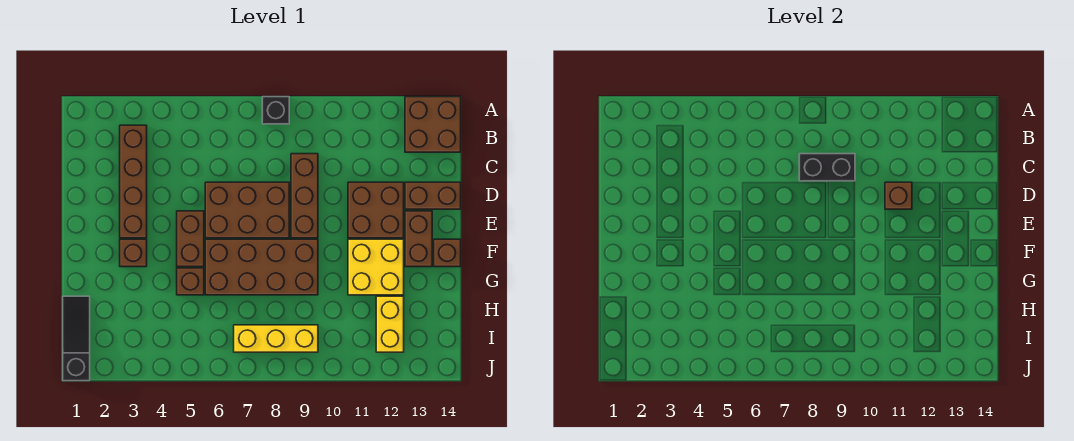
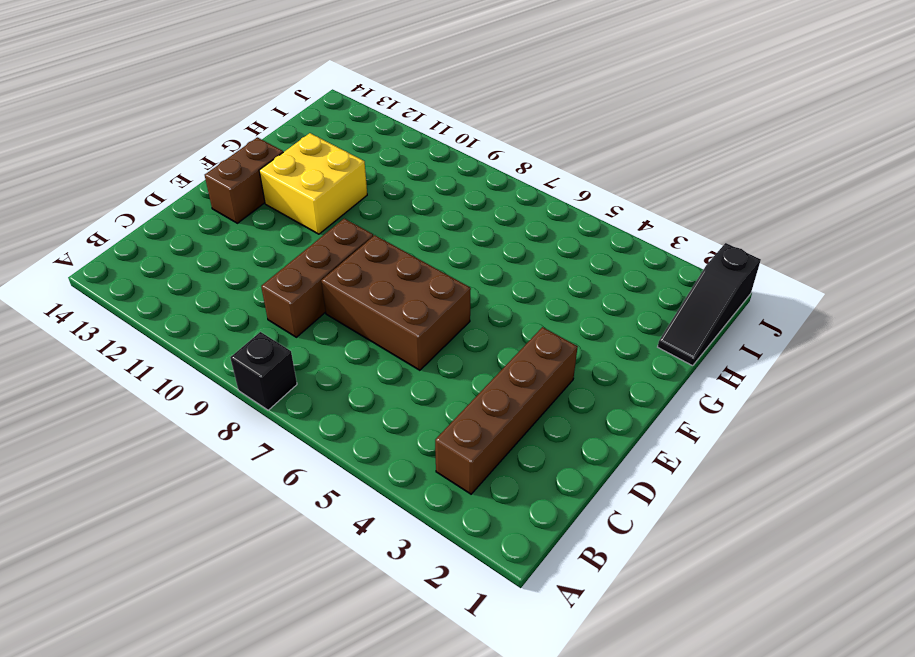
none -> brown brick A13:B14 level 1
none -> brown brick D11:E12 level 1
none -> brown brick D13:D14 level 1

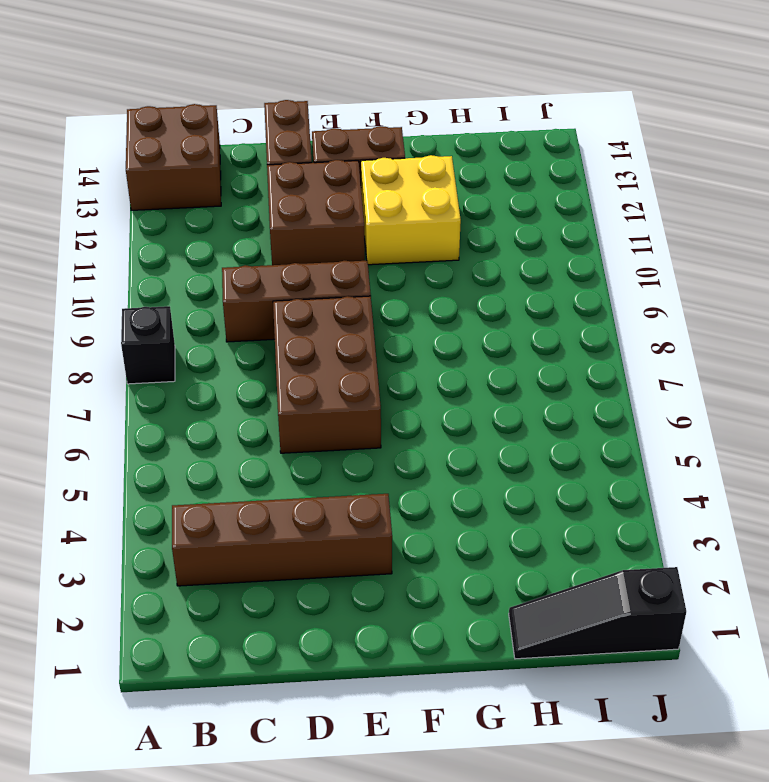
none -> brown brick E5:F5 level 1
none -> brown brick F3 level 1
none -> brown brick F6:G9 level 1

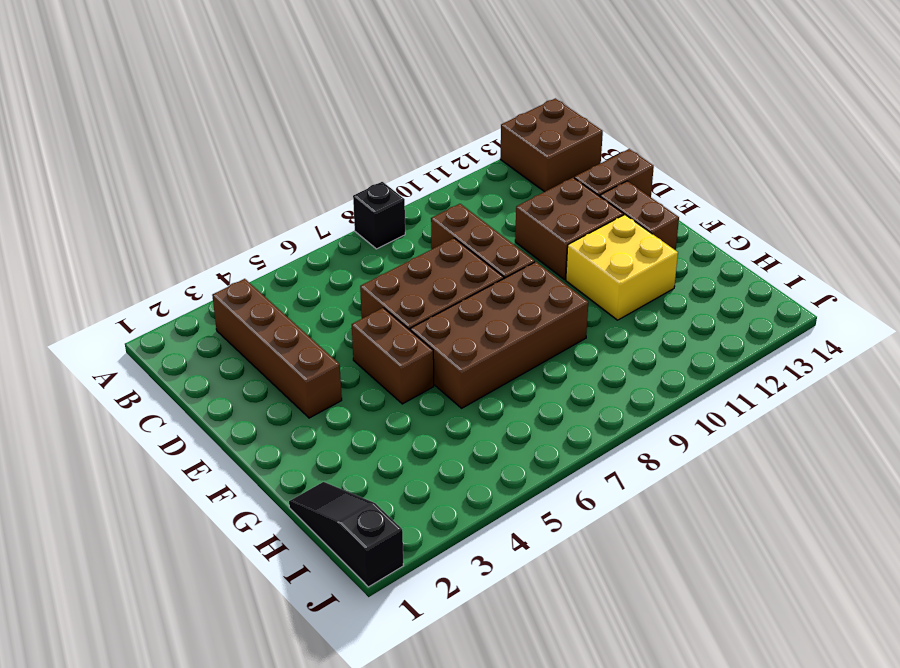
none -> brown brick F3 level 1
none -> brown brick F14 level 1
none -> brown brick G5 level 1

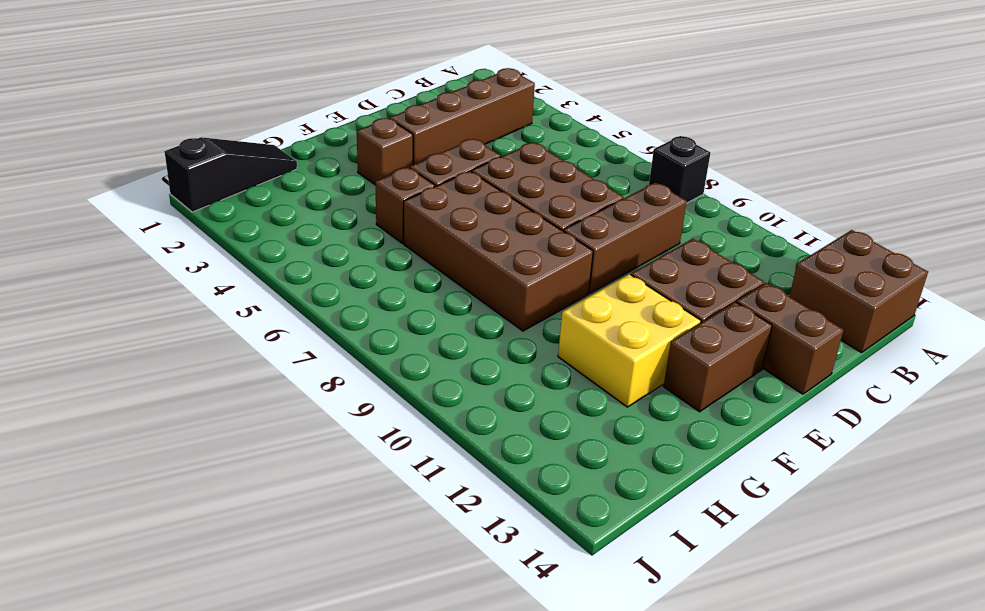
none -> brown brick F14 level 1
none -> yellow brick H12:I12 level 1
none -> yellow brick I7:I9 level 1

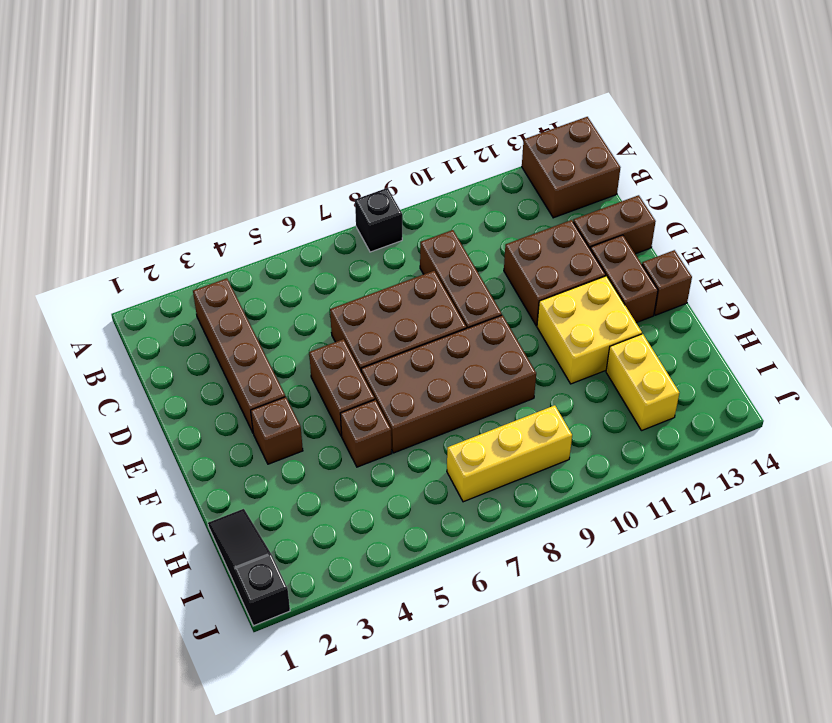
none -> black brick C8:C9 level 2
none -> brown brick D11 level 2

